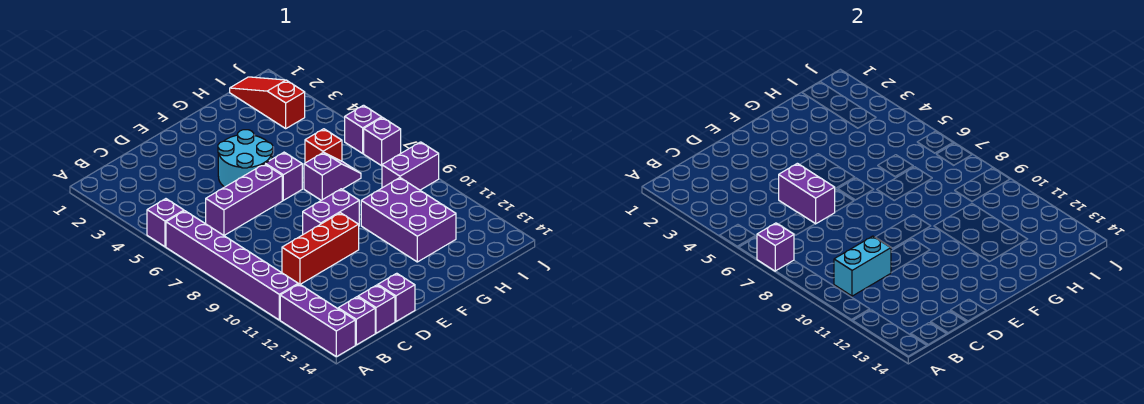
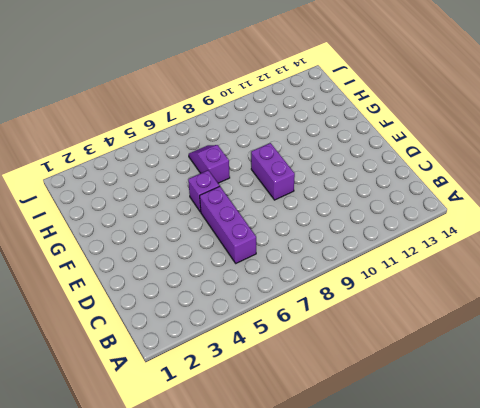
none -> purple brick A5 level 1
none -> purple brick A6:A11 level 1
none -> purple brick A12:A14 level 1

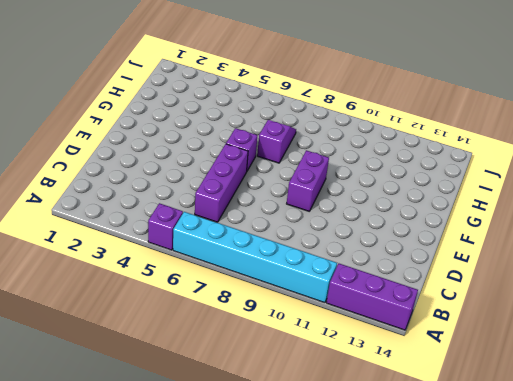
cyan brick A6:A11 level 1 -> purple brick A6:A11 level 1
none -> purple brick B14 level 1
none -> red brick C10:E10 level 1
none -> purple brick C14 level 1

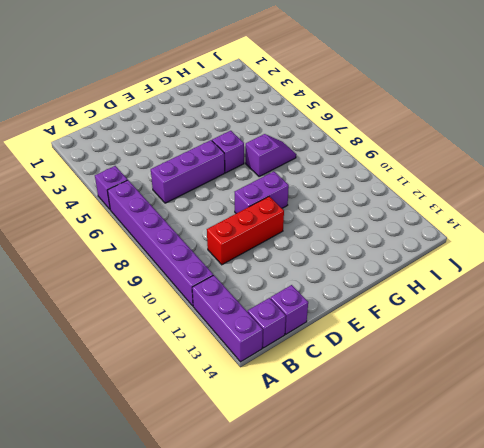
none -> purple brick D14 level 1
none -> cyan round brick E4:F5 level 1
none -> purple brick G10:H12 level 1

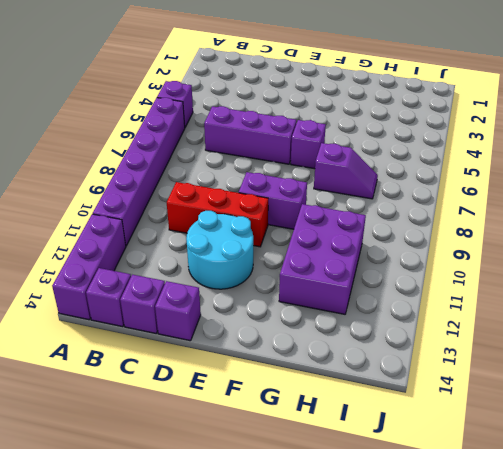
cyan round brick D11:E12 level 1 -> cyan round brick E4:F5 level 1
none -> red brick H6 level 1
none -> red slope I1:I3 level 1 top 3
none -> purple brick I9:J9 level 1

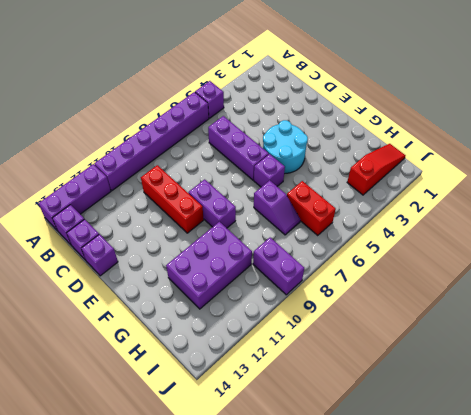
red brick H6:I6 level 1 -> red brick H6 level 1
none -> purple brick J6 level 1
none -> purple brick J7 level 1
none -> purple brick A7 level 2

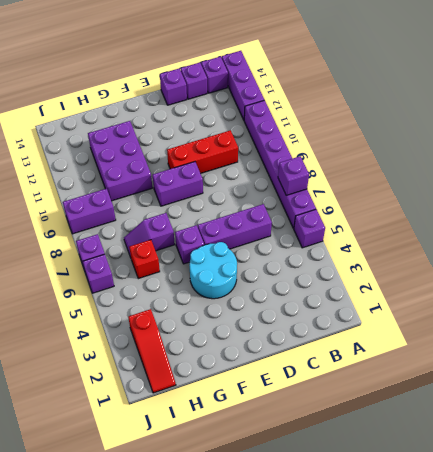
none -> cyan brick B10:C10 level 2
none -> purple brick D5:D6 level 2

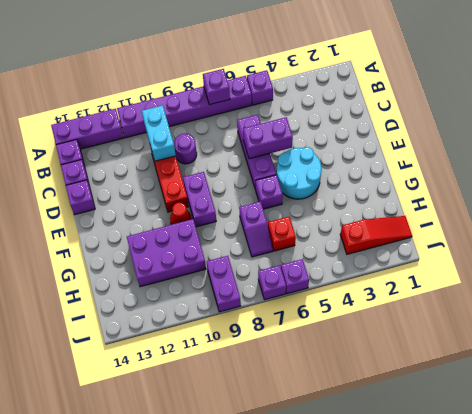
purple round brick C9 level 1 -> none
red cone F10 level 1 -> none

